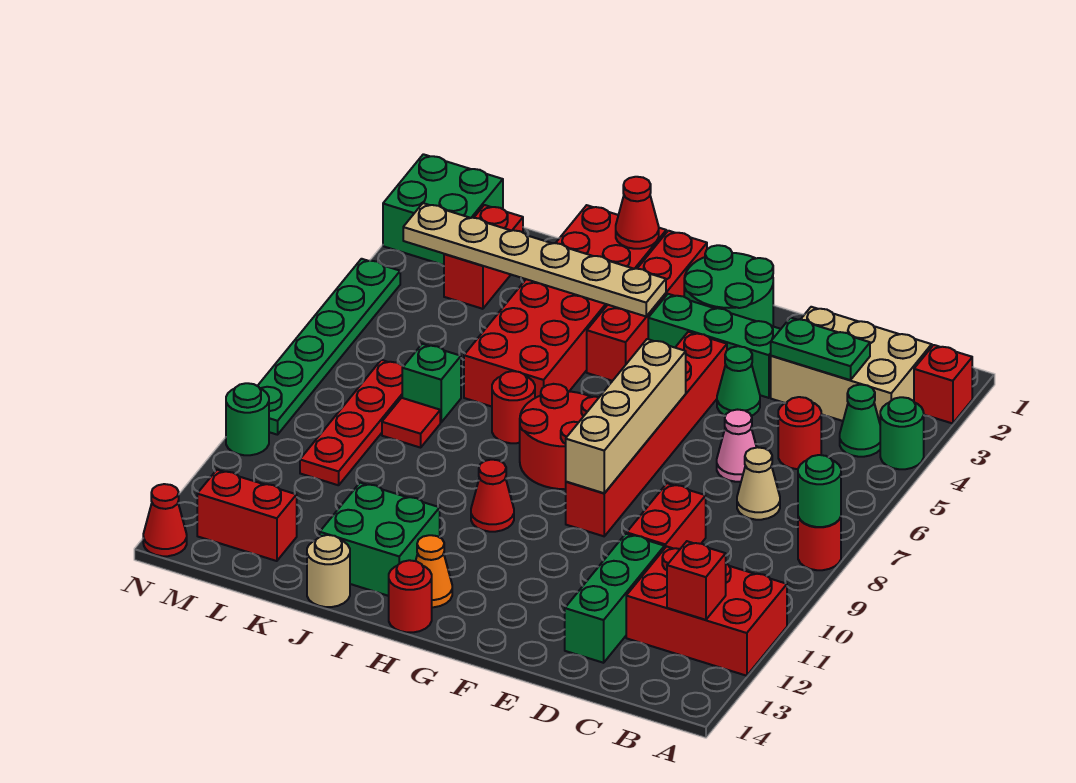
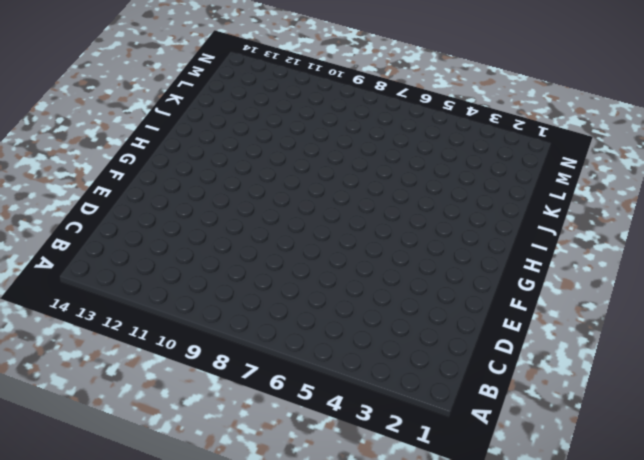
none -> red brick A2 level 1
none -> green round brick A4 level 1
none -> red round brick A8 level 1
none -> red brick A11:C12 level 1

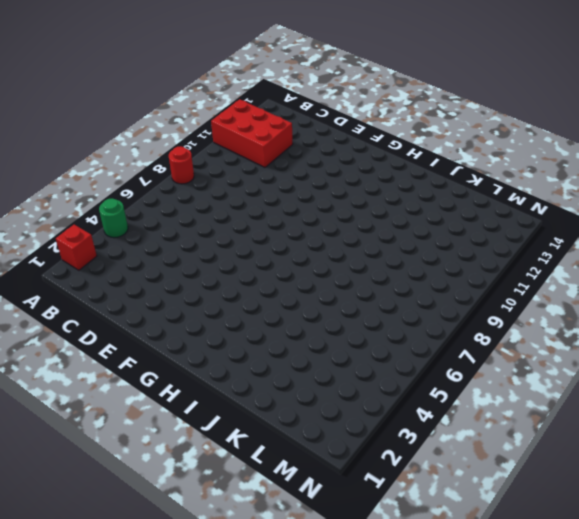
none -> tan brick B2:D3 level 1
none -> green cone B4 level 1
none -> red round brick C5 level 1
none -> tan cone C7 level 1

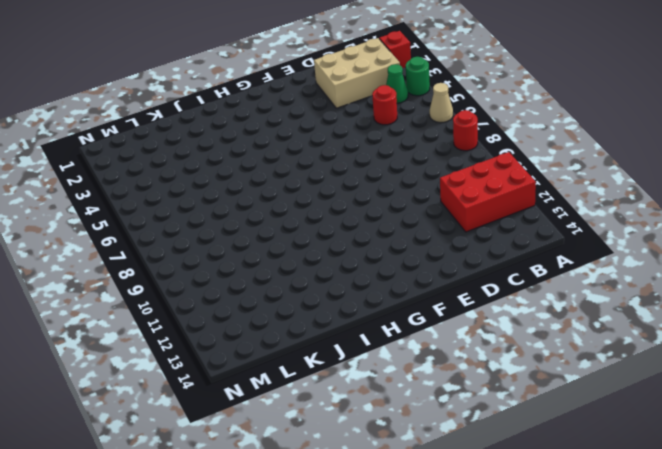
tan cone A6 level 1 -> tan cone C7 level 1
none -> pink cone D6 level 1
none -> red brick D9:D10 level 1
none -> green brick D11:D13 level 1
none -> green brick E3:G3 level 1

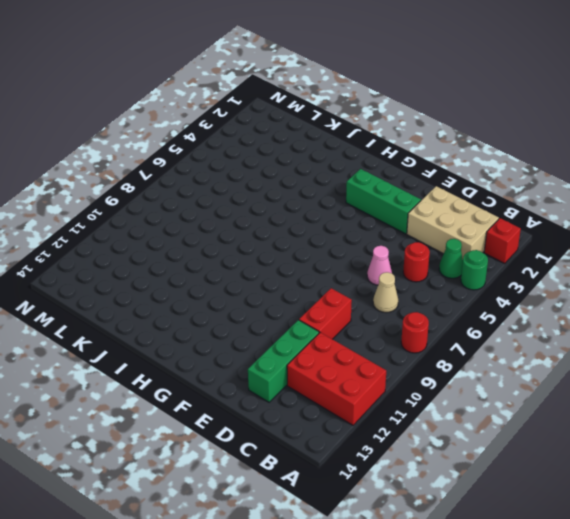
none -> green cone E4 level 1
none -> green round brick F1:G2 level 1
none -> red brick F4:F9 level 1
none -> red round brick G7:H8 level 1

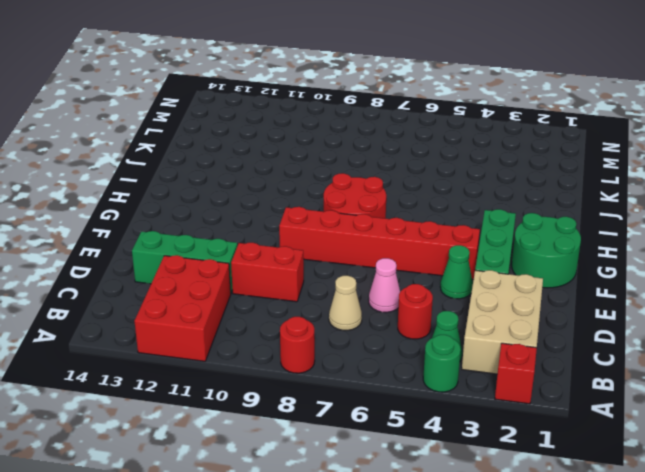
none -> red brick H1:H4 level 1
none -> red cone H10 level 1
none -> orange cone H13 level 1
none -> red round brick H14 level 1

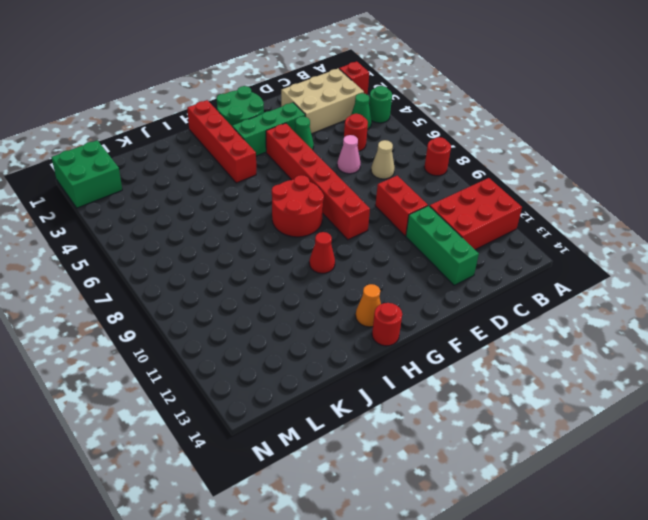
none -> red brick I1:J6 level 1
none -> red round brick I7 level 1
none -> green brick I12:J13 level 1
none -> tan round brick J14 level 1

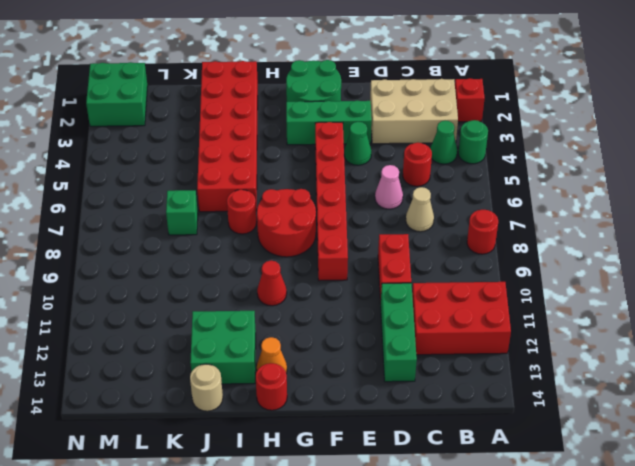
none -> red brick H1:H4 level 1
none -> red tile K8 level 1
none -> red brick L2:L3 level 1
none -> red plate L7:L10 level 1

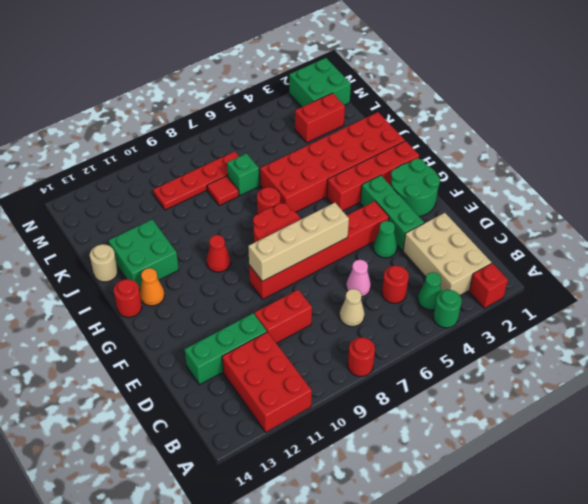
none -> red brick L13:M13 level 1
none -> green plate N4:N9 level 1
none -> green round brick N10 level 1
none -> red cone N14 level 1

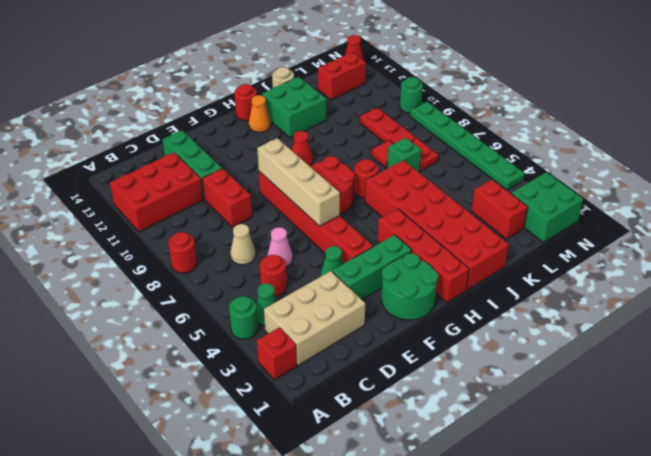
none -> green round brick A8 level 2
none -> red brick B12 level 2
none -> green plate C3:D3 level 2
none -> tan plate H3:M3 level 2

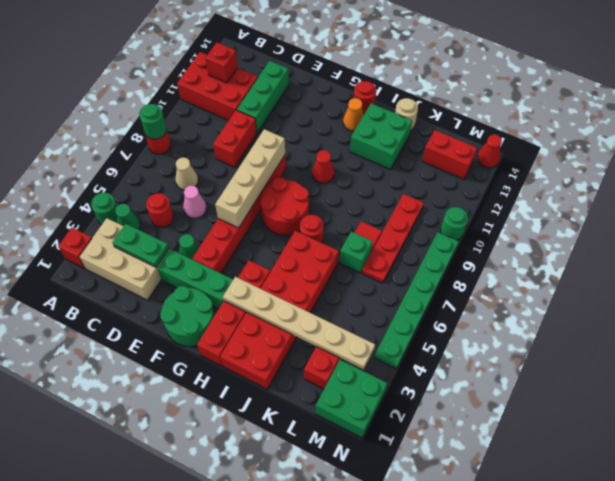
none -> red cone I1 level 2

